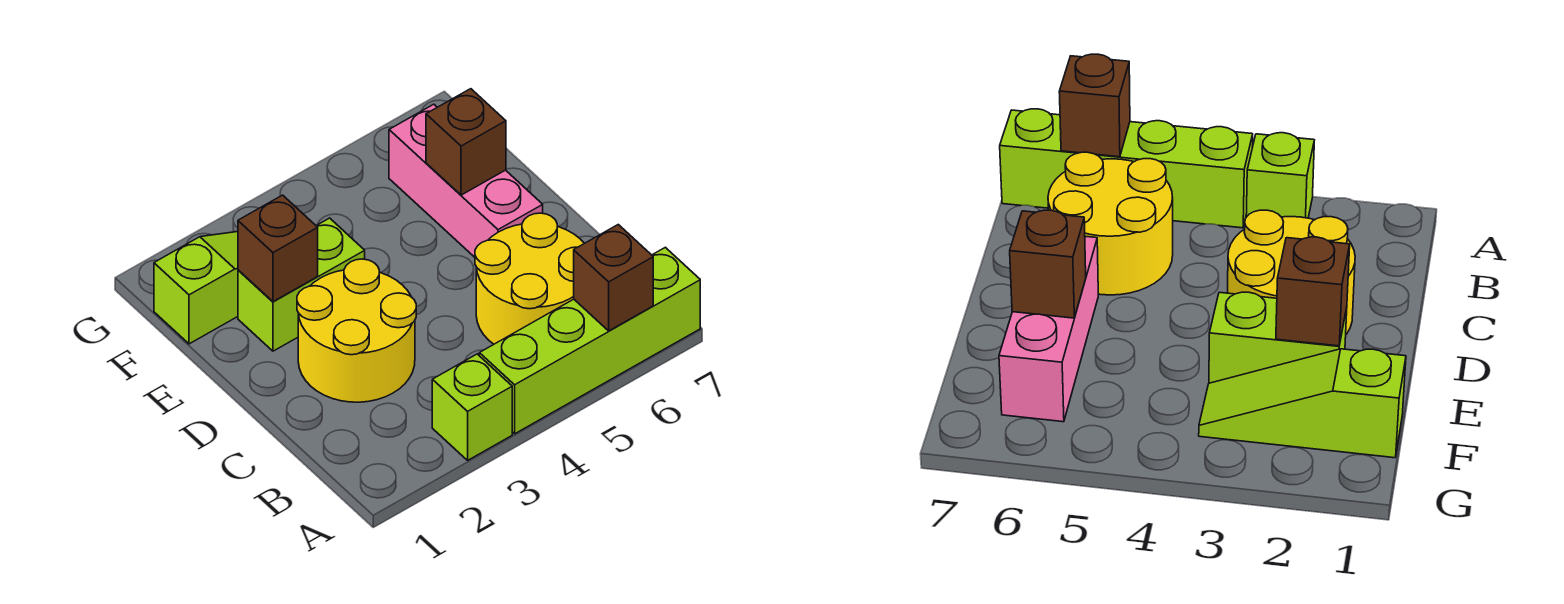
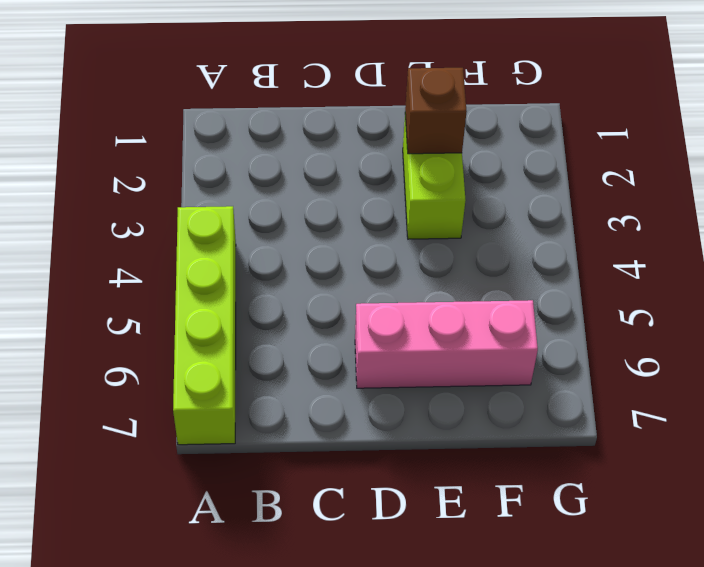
none -> lime brick A3 level 1
none -> yellow round brick B5:C6 level 1

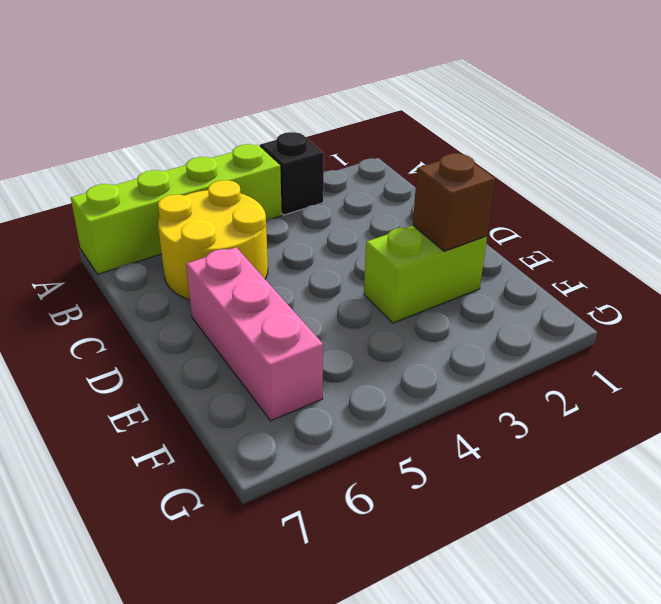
black brick A3 level 1 -> lime brick A3 level 1
none -> yellow round brick C2:D3 level 1
none -> lime slope F1:F3 level 1 top 1

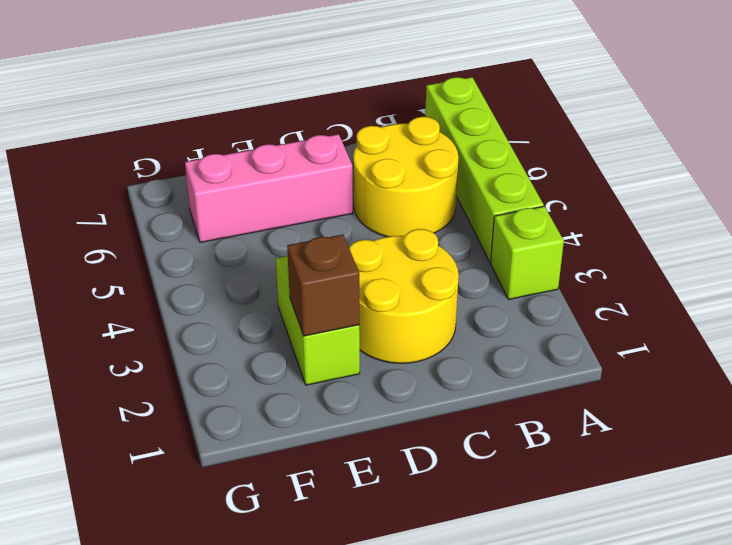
none -> lime slope F1:F3 level 1 top 1
none -> brown brick A6 level 2

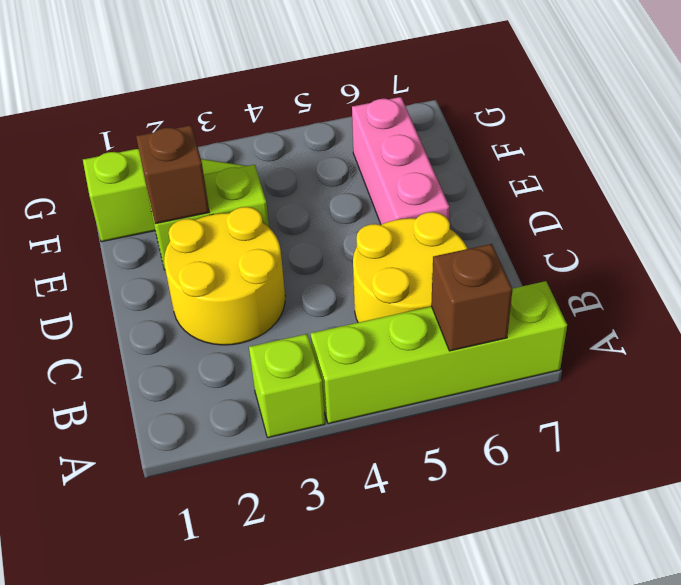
none -> brown brick E6 level 2

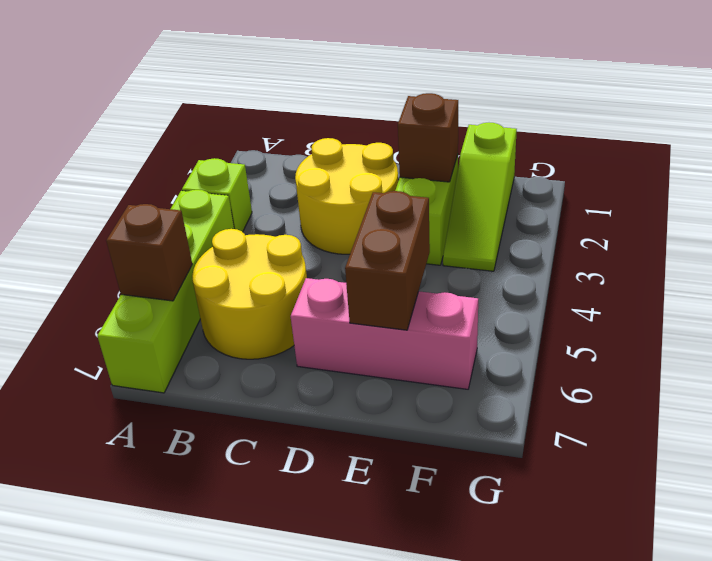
brown brick E5:E6 level 2 -> brown brick E6 level 2

